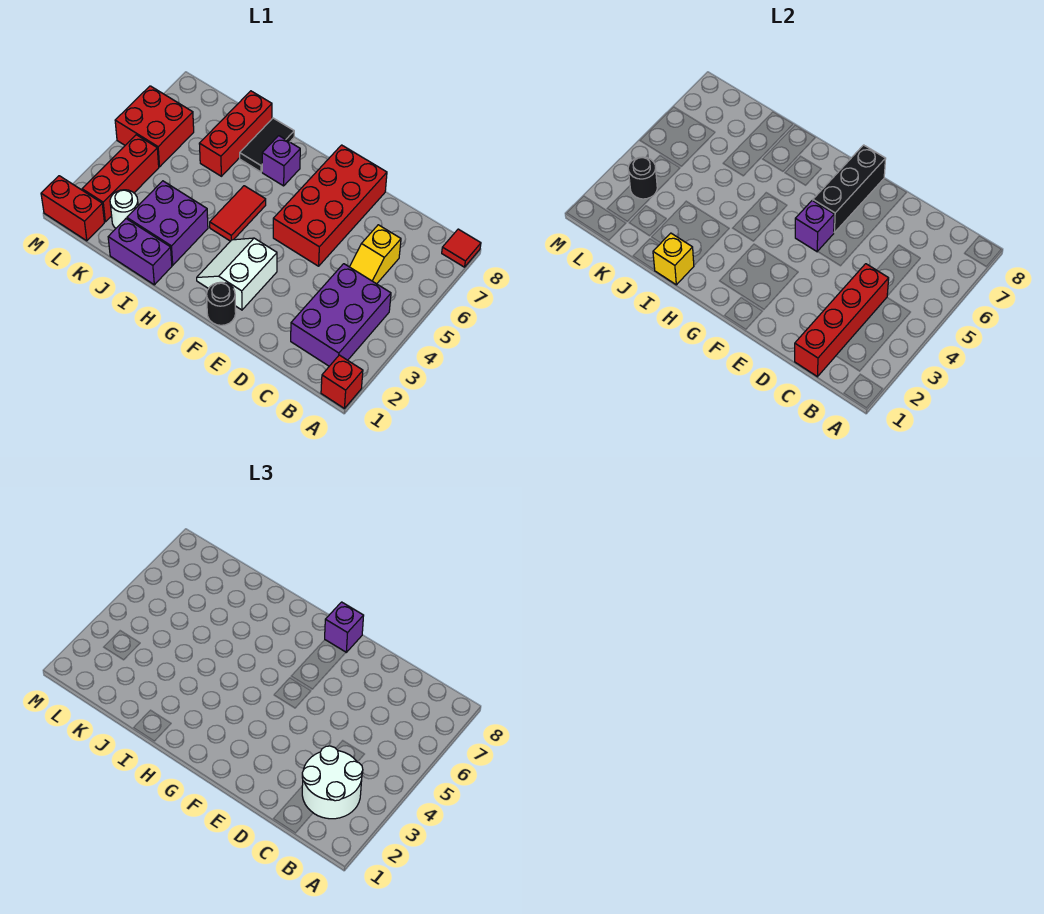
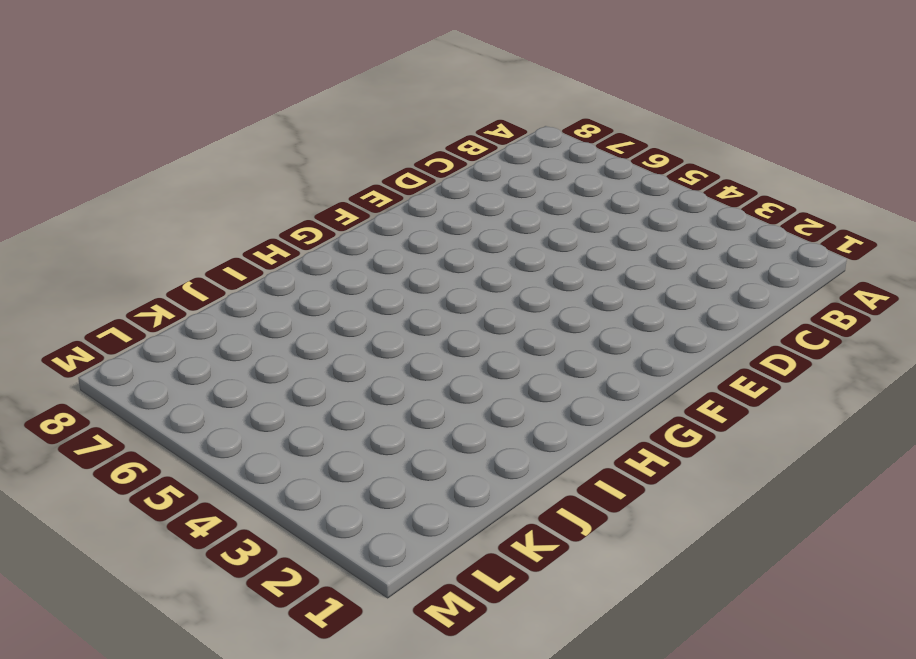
none -> red brick A1 level 1
none -> red tile A8 level 1
none -> purple brick B2:C4 level 1

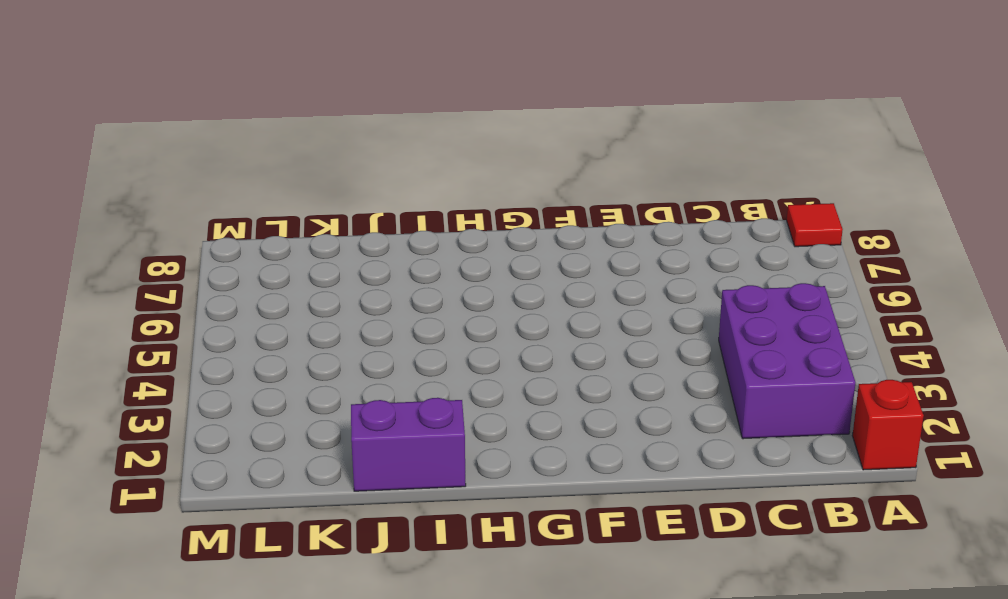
none -> yellow slope C5:C6 level 1 top 6
none -> red brick E5:F8 level 1
none -> black round brick F1 level 1

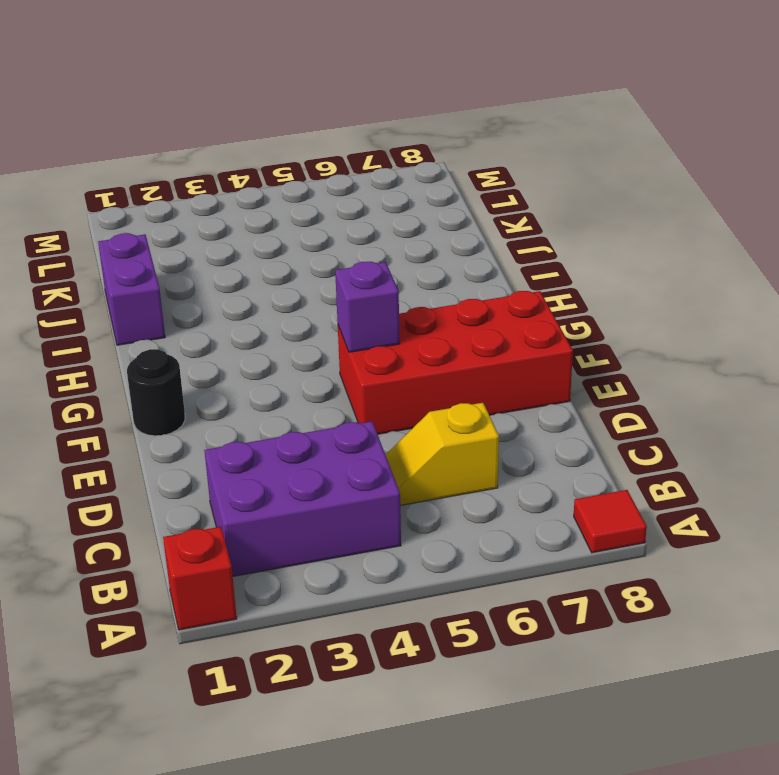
none -> white slope F2:G3 level 1 top F
none -> red tile H4:H5 level 1
none -> purple brick H7 level 1

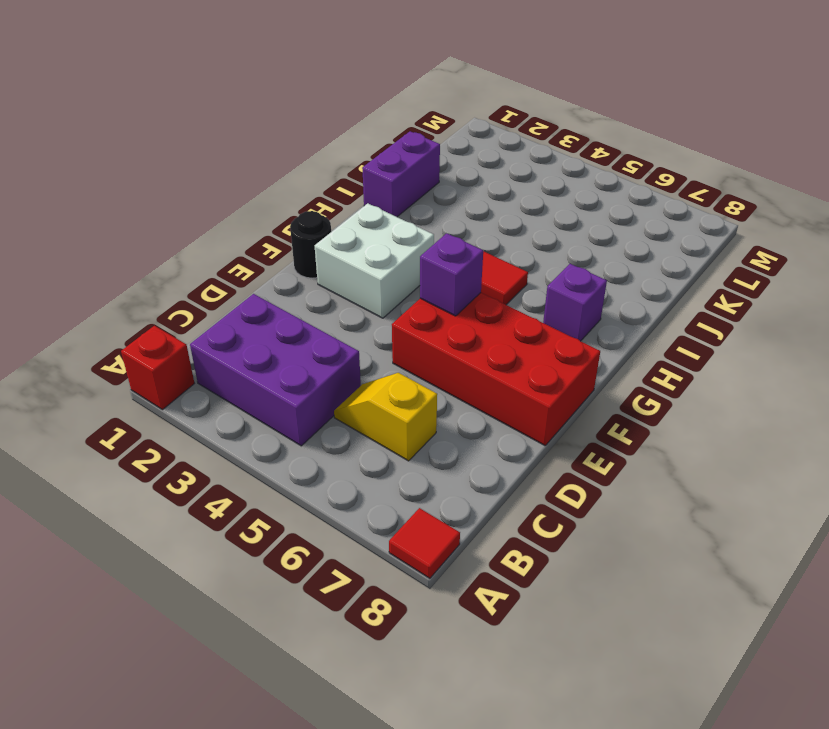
white brick F2:G3 level 1 -> white slope F2:G3 level 1 top F
none -> purple brick I2:J3 level 1
none -> black tile I7:I8 level 1
none -> red brick J6:J8 level 1

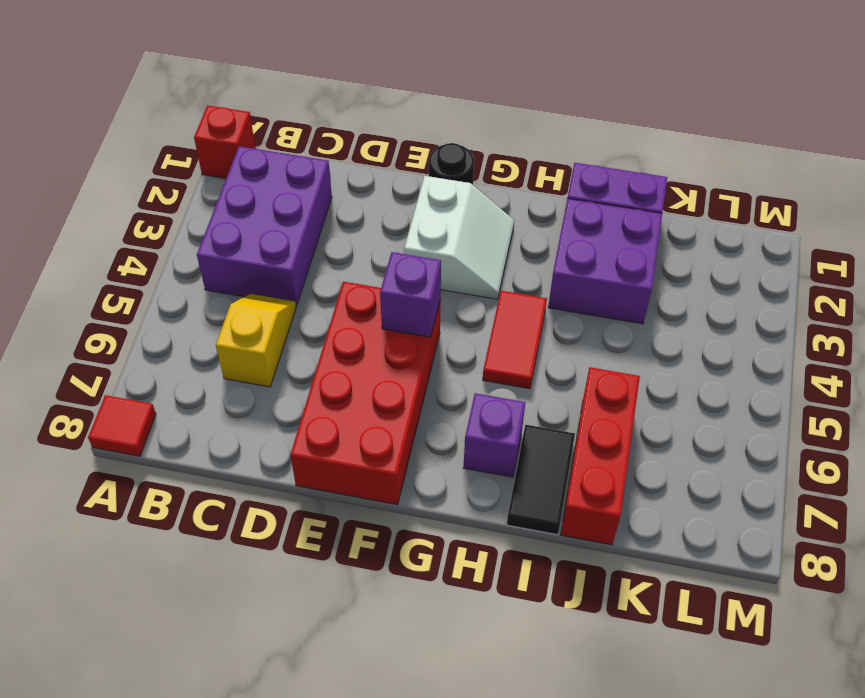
none -> white round brick K2 level 1
none -> red brick L1:M1 level 1
none -> red brick L2:L4 level 1

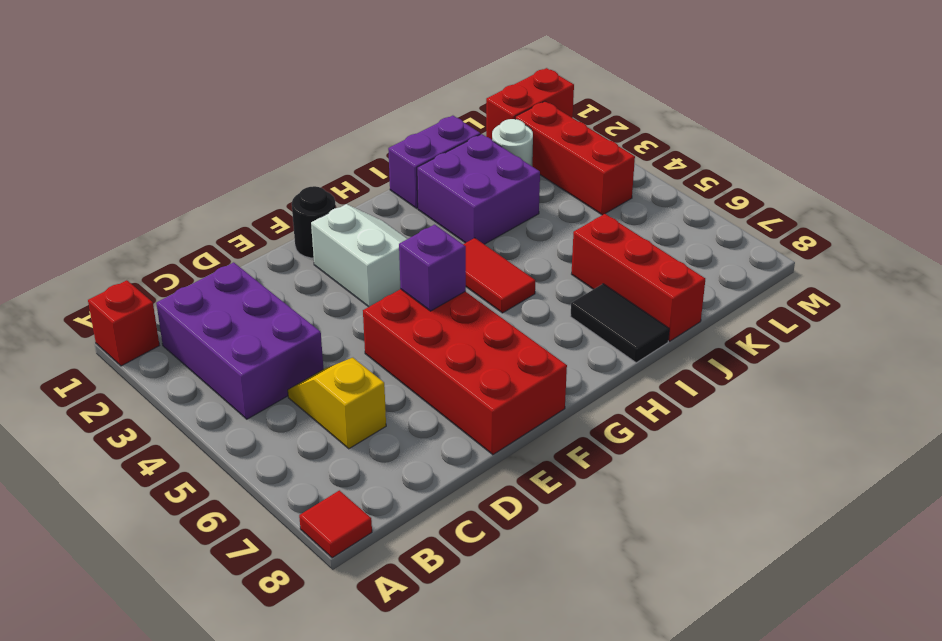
none -> purple brick H7 level 1
none -> red brick L5:M6 level 1
none -> red brick C1:C4 level 2

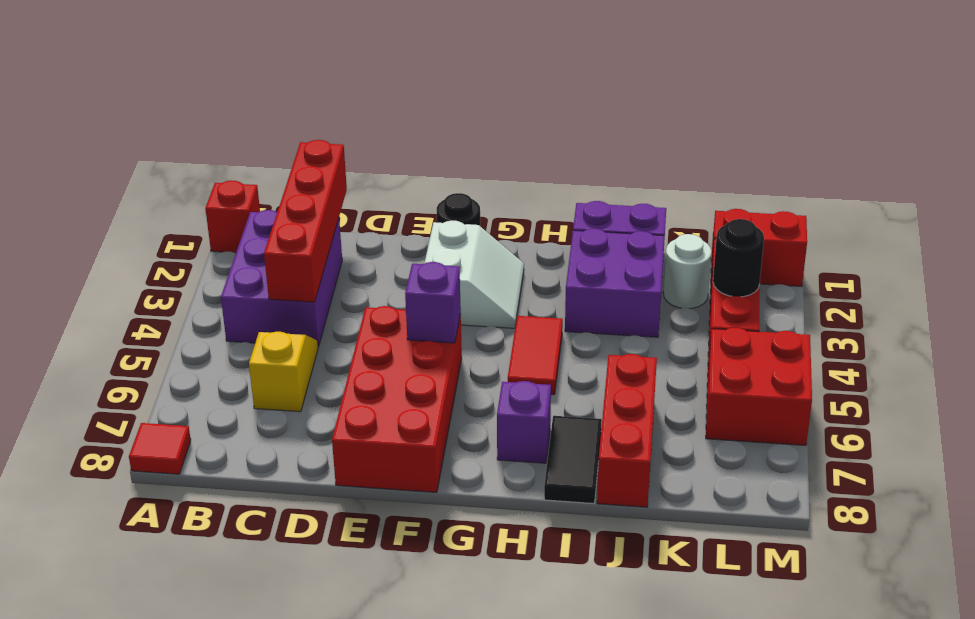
none -> black brick F6:F8 level 2
none -> yellow brick I1 level 2
none -> white round brick B2:C3 level 3

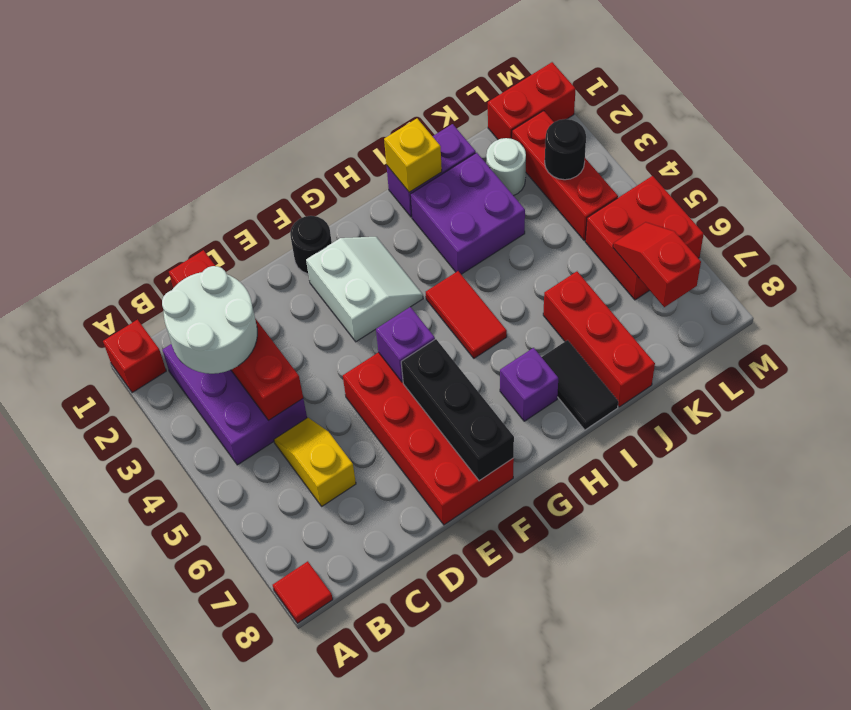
red slope L6:L7 level 2 top 7 -> none
none -> purple brick F8 level 3

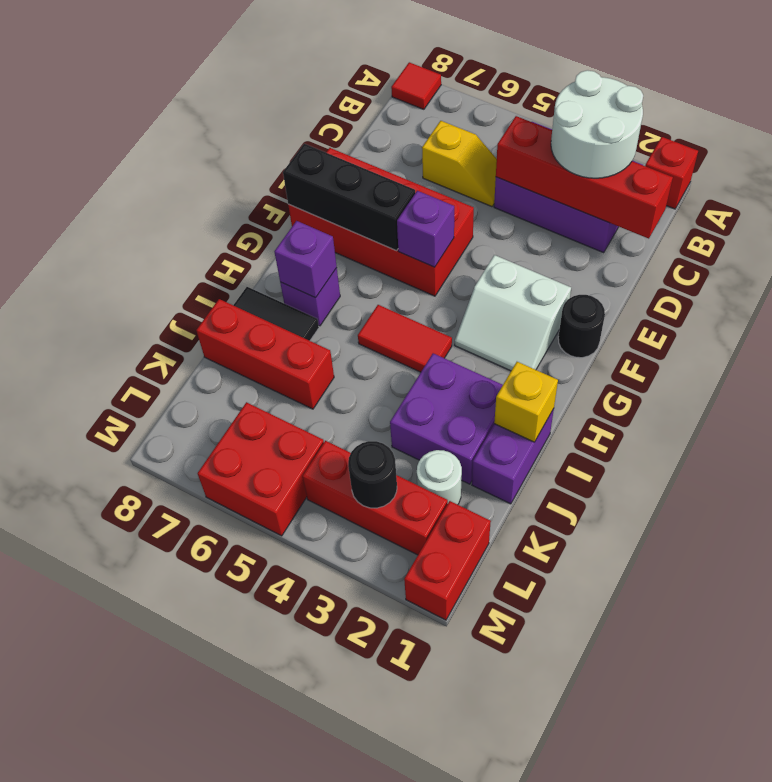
purple brick H7 level 2 -> purple brick F8 level 3

